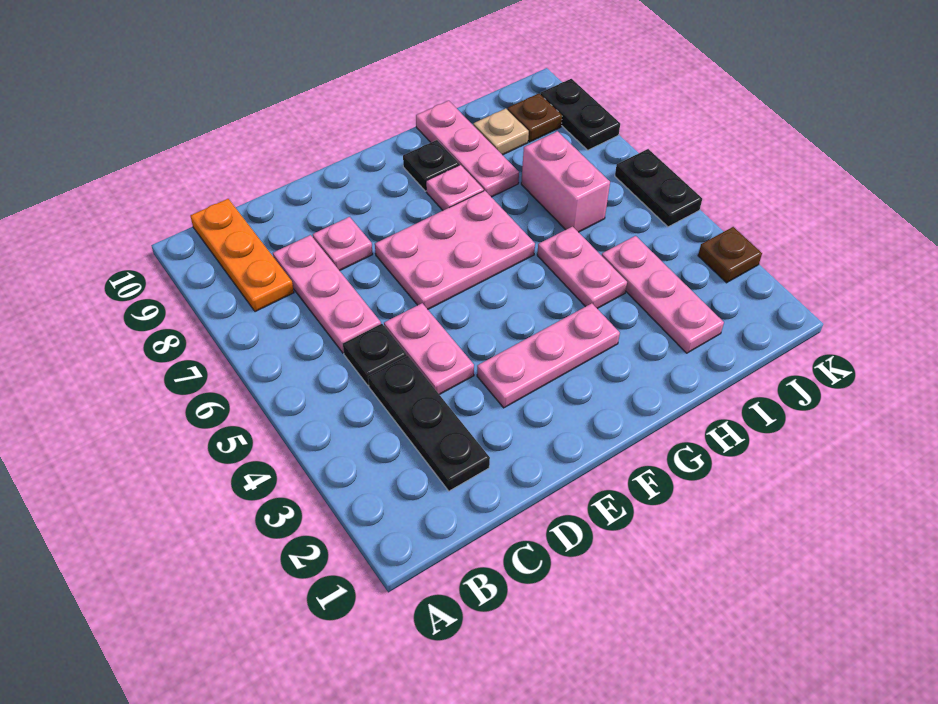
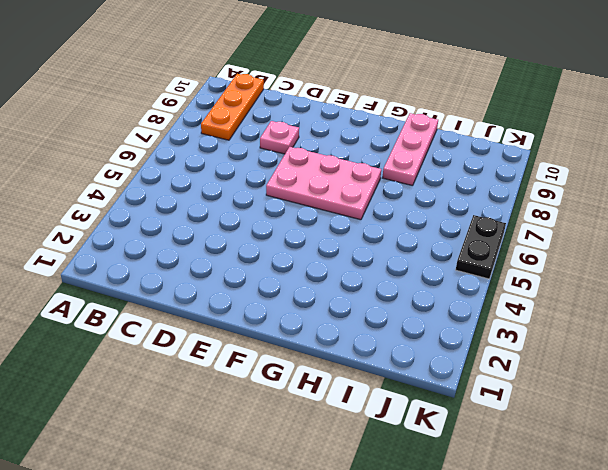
none -> black plate C2:C4 level 1
none -> black plate C5 level 1
none -> pink plate C6:C8 level 1

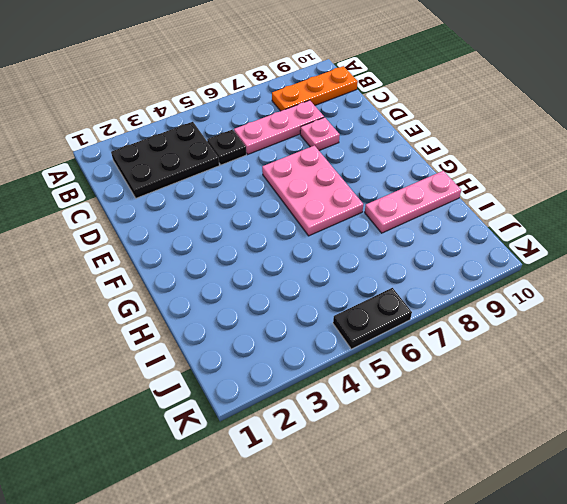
black plate B2:C4 level 1 -> black plate C2:C4 level 1
none -> pink plate D4:D5 level 1
none -> pink plate E3:G3 level 1
none -> pink plate G8 level 1

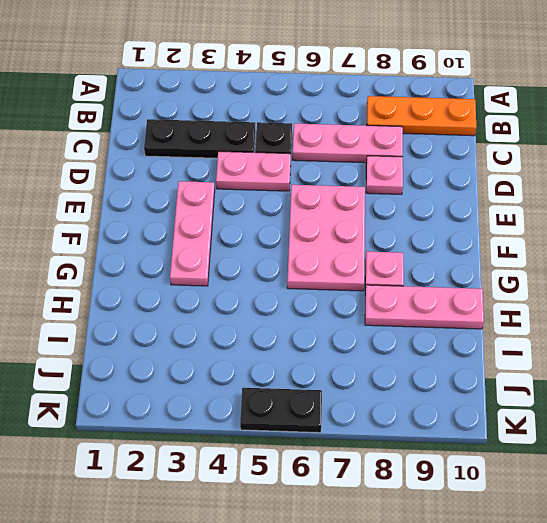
none -> black plate G9 level 1
none -> pink plate H4:H5 level 1
none -> pink plate I2:I4 level 1

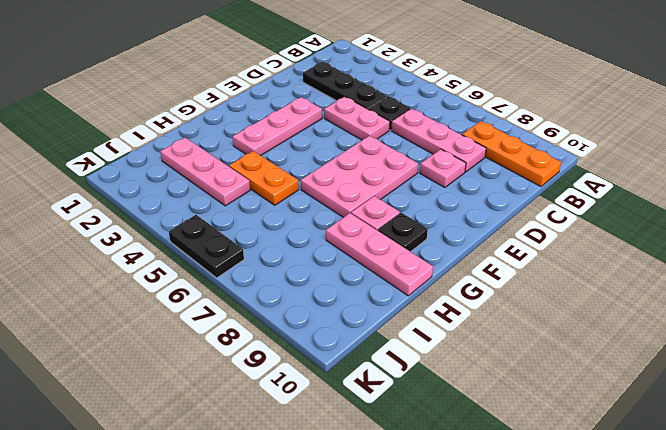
orange plate H4:H5 level 1 -> pink plate H4:H5 level 1
none -> pink brick I6:I7 level 1
none -> tan plate I9 level 1
none -> brown plate J9 level 1

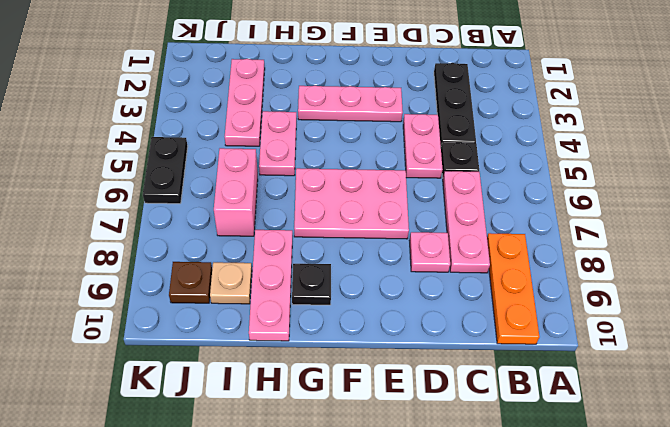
none -> pink plate G8 level 1
none -> brown plate K3 level 1
none -> black plate K8:K9 level 1

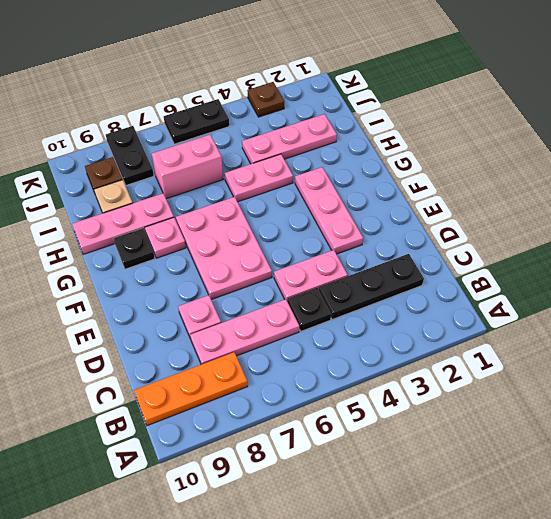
black plate J8:K8 level 1 -> black plate K8:K9 level 1

